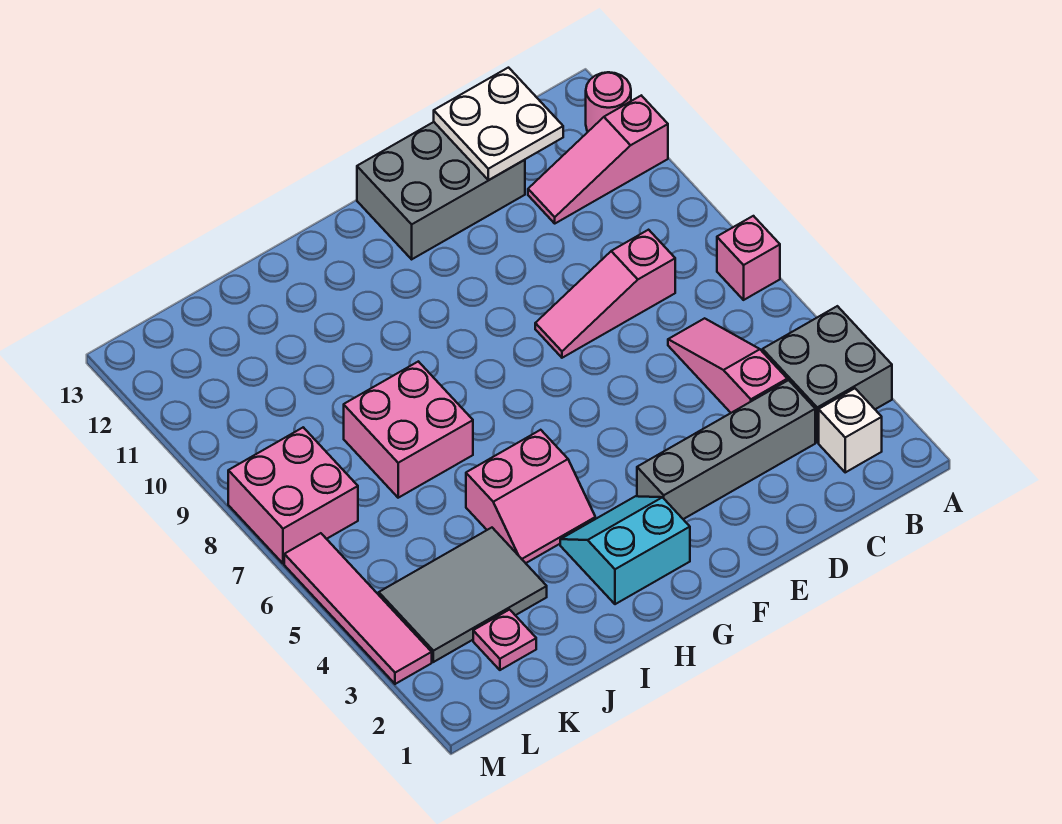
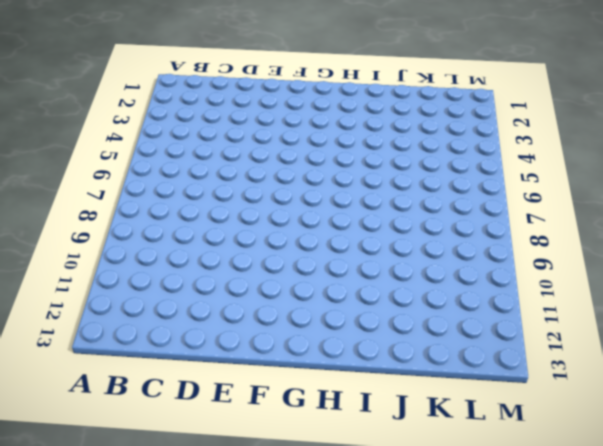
none -> grey brick A3:B4 level 1
none -> pink brick A7 level 1
none -> pink slope A11:C11 level 1 top A

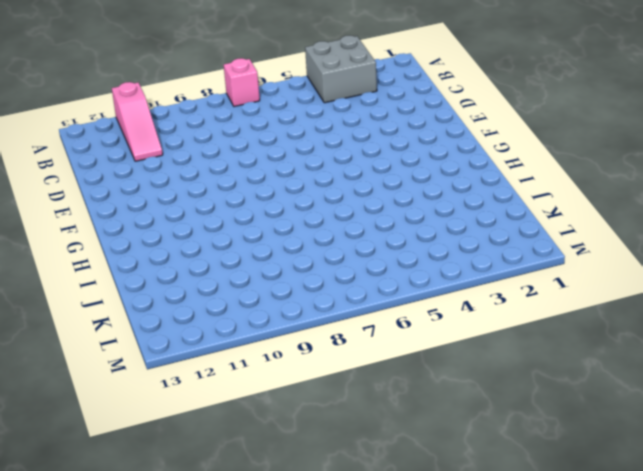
none -> pink round brick A12 level 1
none -> white brick B2 level 1
none -> grey brick C3:F3 level 1

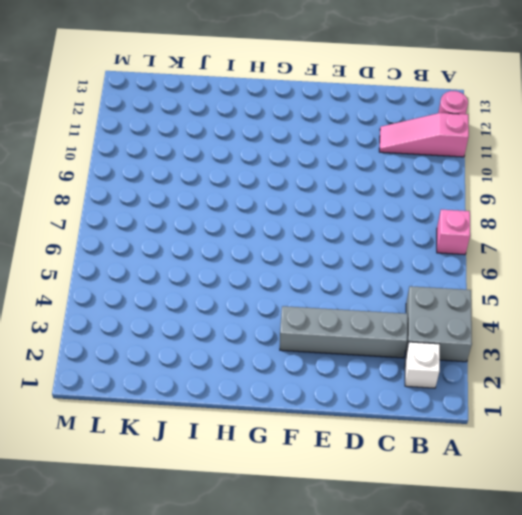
none -> pink slope C4:C6 level 1 top 4
none -> pink slope C8:E8 level 1 top C
none -> grey brick D12:F13 level 1

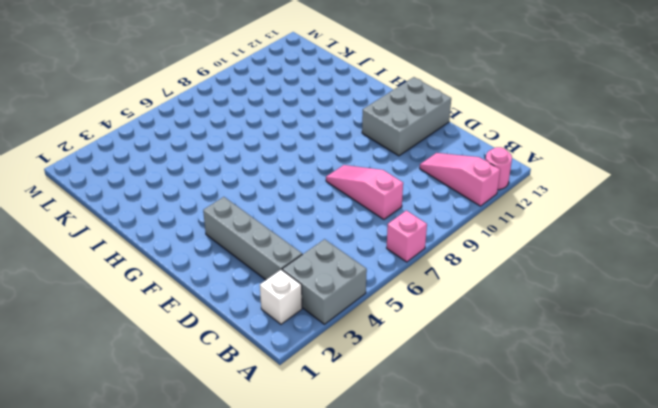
grey brick E11:F13 level 1 -> grey brick D12:F13 level 1
none -> pink slope C4:C6 level 1 top 4
none -> cyan slope G2:H3 level 1 top 2
none -> pink slope H4:I5 level 1 top 5

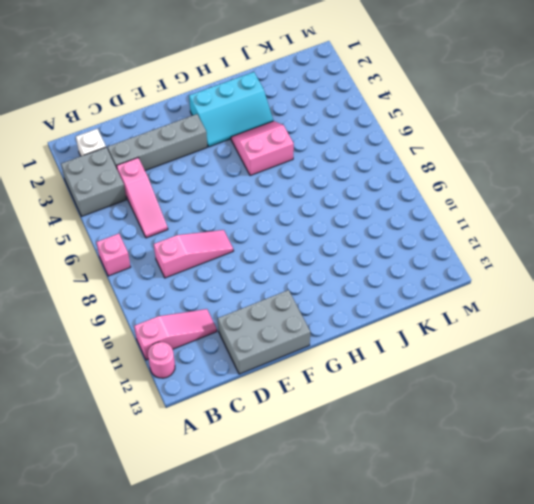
cyan slope G2:I3 level 1 top 2 -> cyan slope G2:H3 level 1 top 2
none -> pink brick I7:J8 level 1
none -> grey tile J3:L4 level 1
none -> pink plate K2 level 1

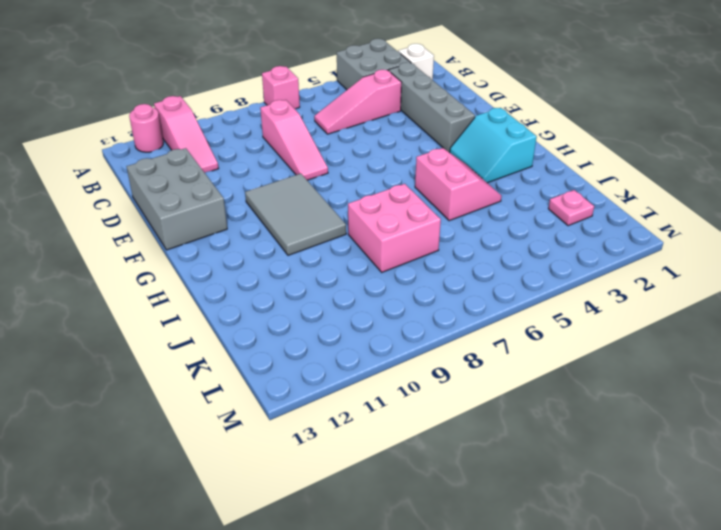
grey tile F9:H10 level 1 -> grey tile J3:L4 level 1
none -> pink brick L7:M8 level 1
none -> pink tile M3:M6 level 1
none -> white plate C12:D13 level 2

